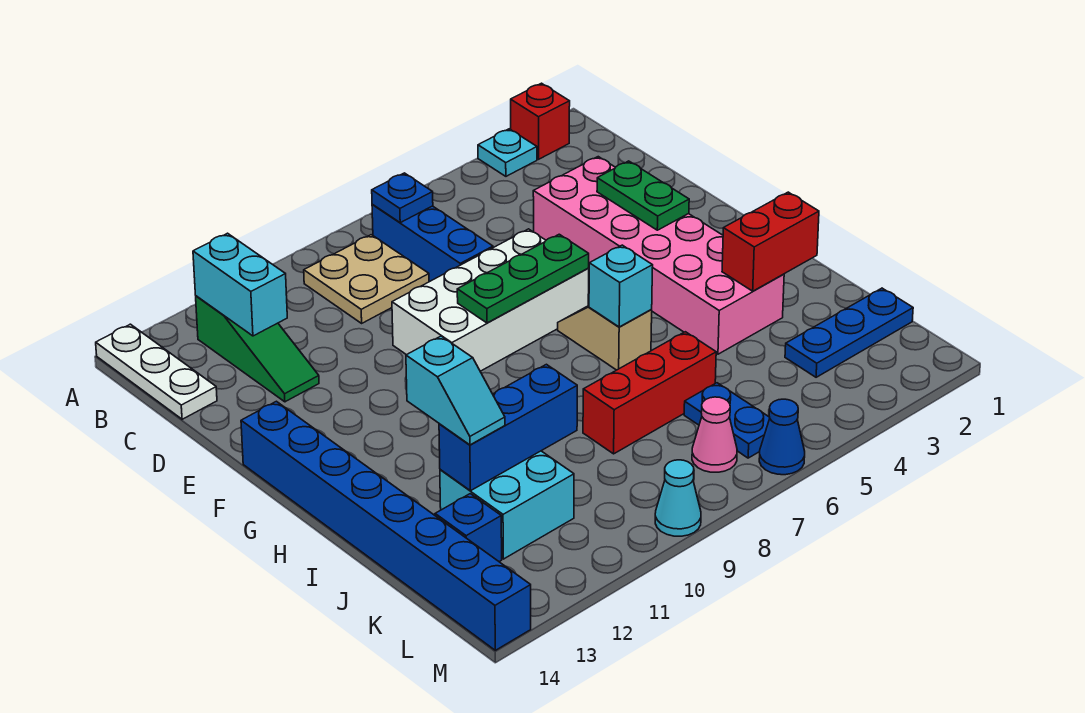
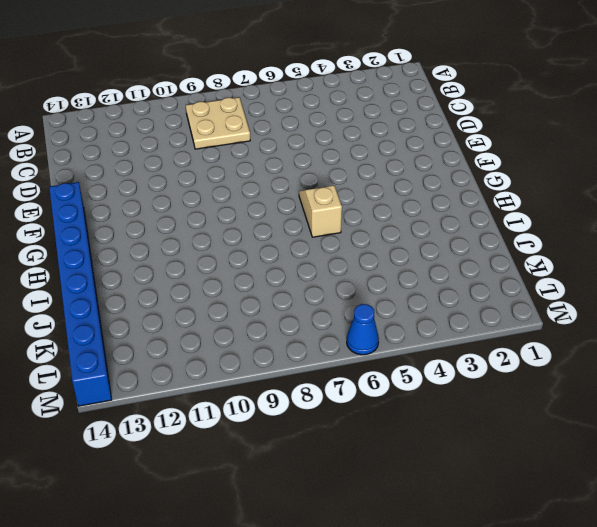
none -> red brick A2 level 1
none -> cyan plate A3 level 1
none -> white plate A14:C14 level 1

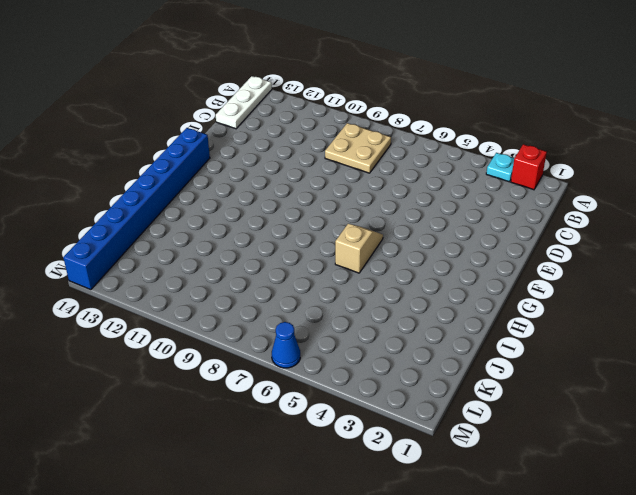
none -> blue brick B7:D7 level 1
none -> green slope B12:D12 level 1 top B
none -> pink brick D3:I4 level 1

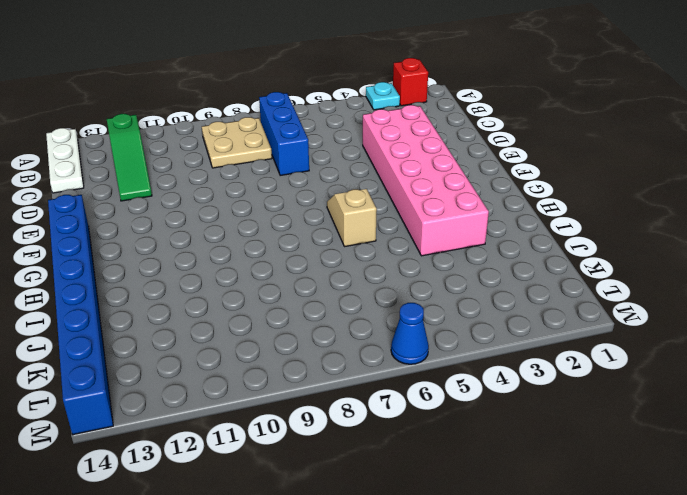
none -> white brick E6:F9 level 1
none -> red brick J6:J8 level 1
none -> cyan brick J11:K12 level 1

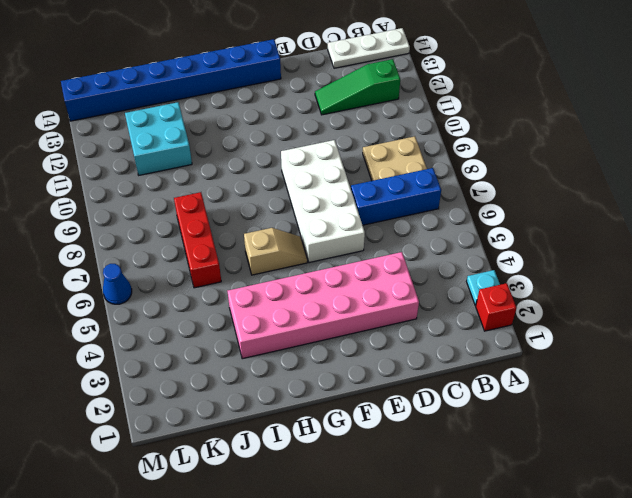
none -> blue plate K1:K3 level 1
none -> blue plate K6:L6 level 1
none -> blue brick K13 level 1

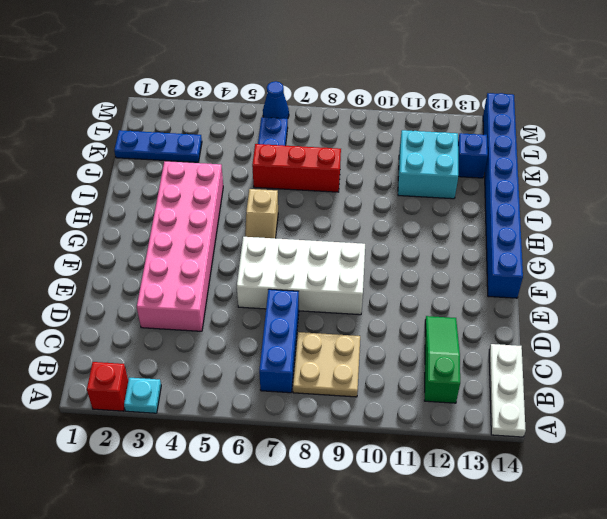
none -> pink cone L7 level 1
none -> cyan cone M9 level 1
none -> blue plate B7 level 2

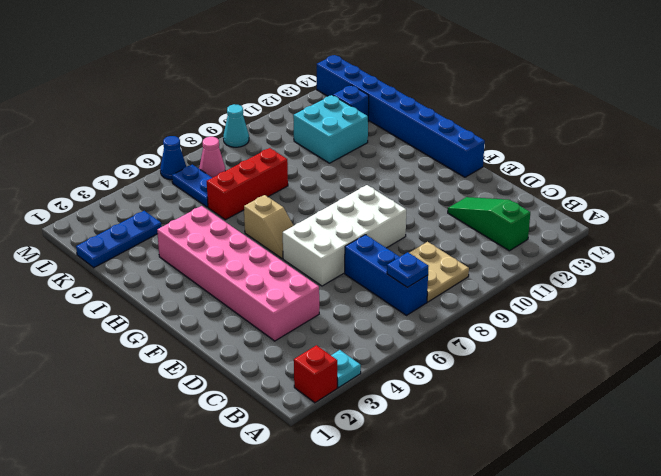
none -> white plate A14:C14 level 1
none -> cyan brick B12:C12 level 2
none -> green plate E3:F3 level 2

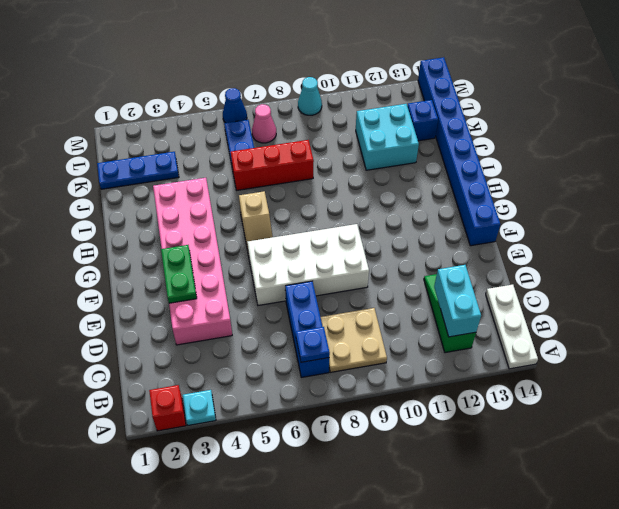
none -> green plate F6:F8 level 2
none -> cyan brick H6 level 2
none -> red brick I2:I3 level 2

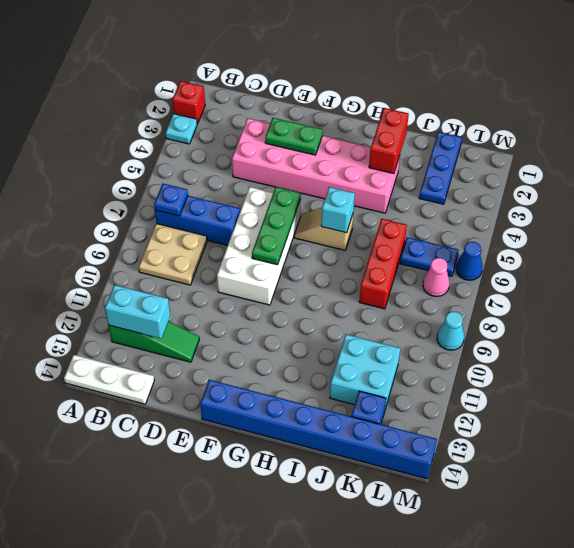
none -> blue brick J10:J12 level 2
none -> cyan slope I12:J12 level 3 top I

